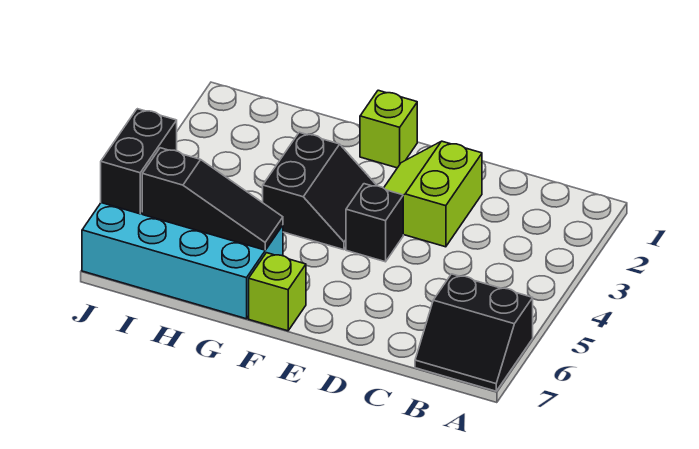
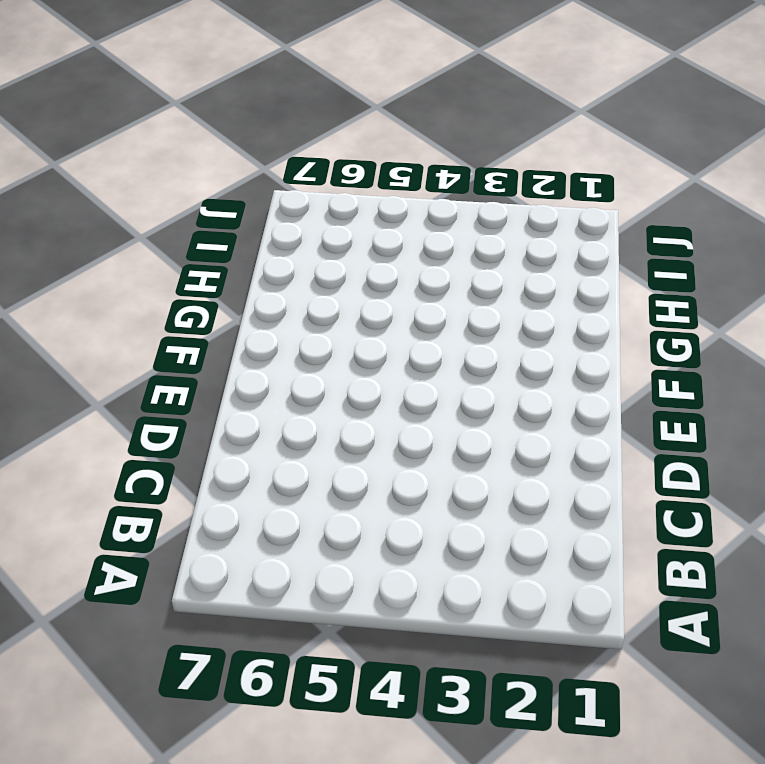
none -> black slope A6:B7 level 1 top 6
none -> lime slope D2:E3 level 1 top D

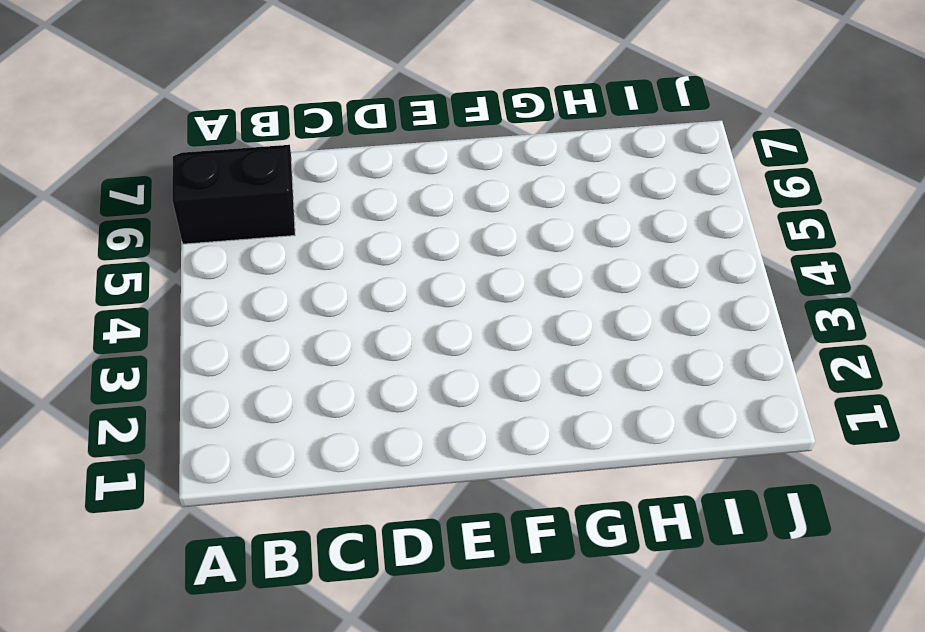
none -> lime slope D2:E3 level 1 top D
none -> black brick E4 level 1

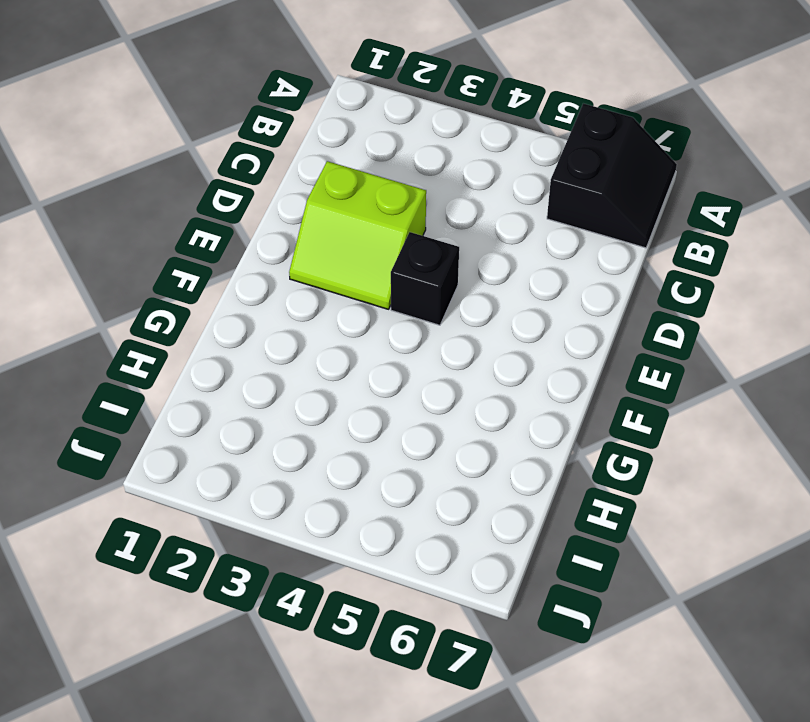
none -> lime brick F1 level 1
none -> black slope F3:G4 level 1 top G

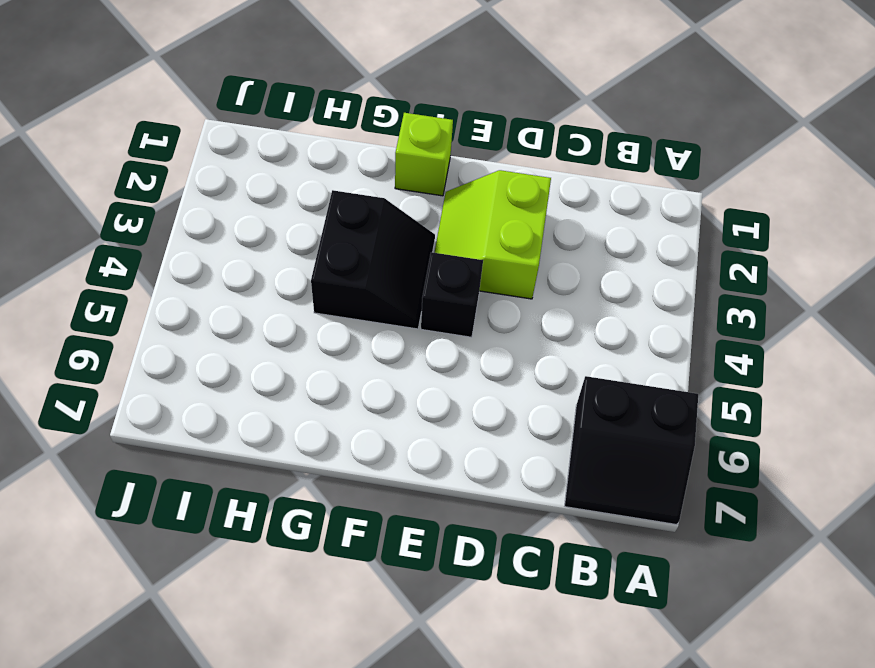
none -> lime brick F7 level 1
none -> cyan brick G6:J7 level 1

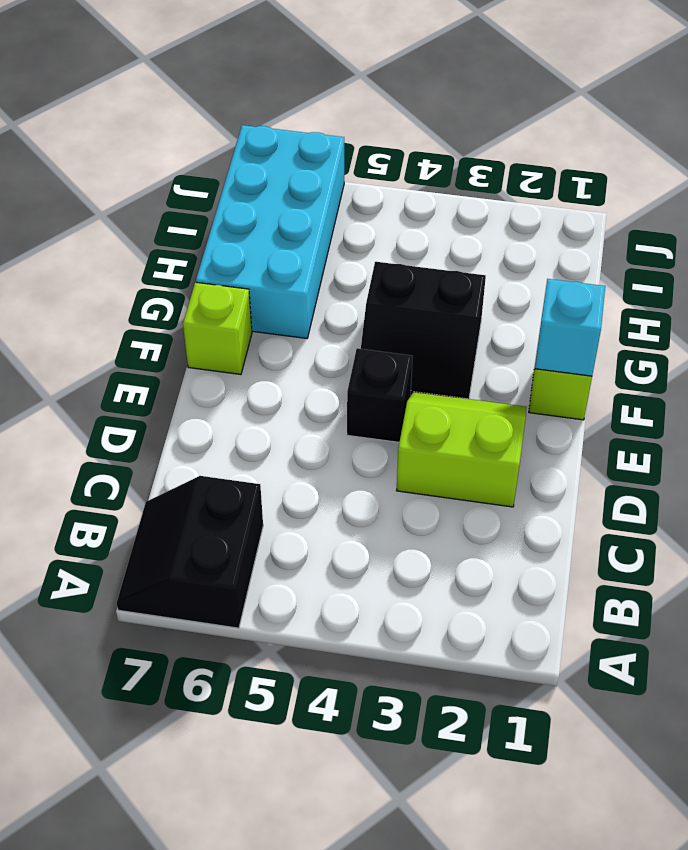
cyan brick F1 level 2 -> none
none -> black slope G6:I6 level 2 top I
none -> black brick J5:J6 level 2

